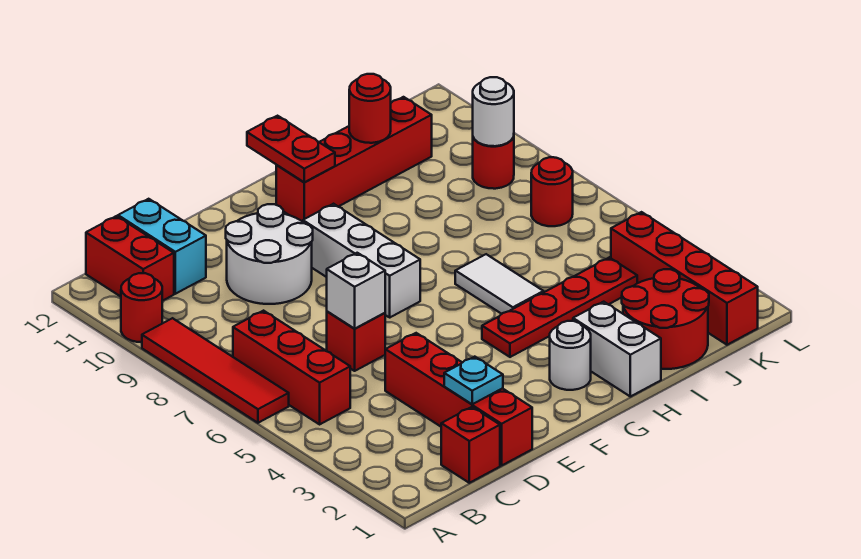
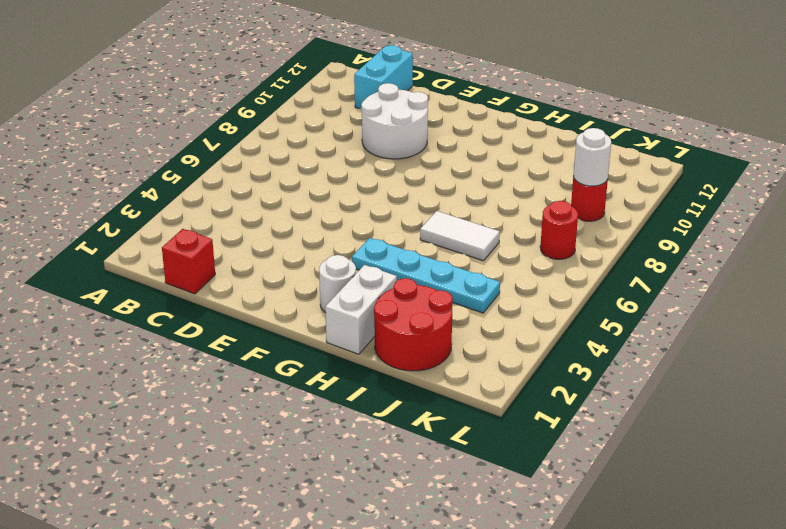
cyan plate G4:J4 level 1 -> red plate G4:J4 level 1
white tile H6:I6 level 1 -> white tile H5:H6 level 1
none -> red tile A6:A9 level 1
none -> red round brick A10 level 1
none -> red brick B5:B7 level 1

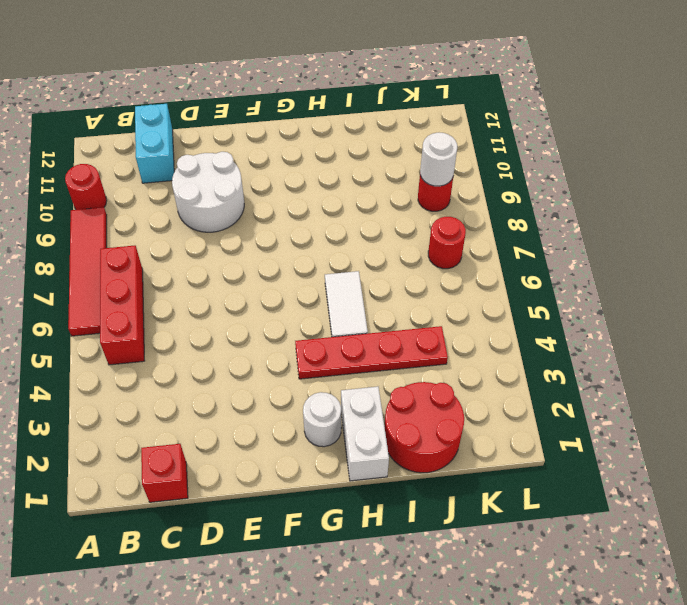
none -> red brick B11:B12 level 1
none -> red brick D1:D4 level 1
none -> red brick D6 level 1

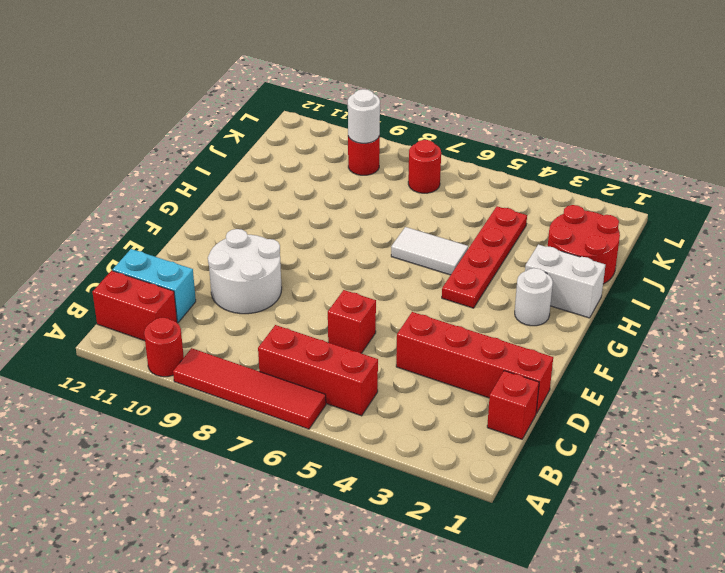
none -> white brick F7:F9 level 1
none -> red brick G11:J11 level 1
none -> red brick K1:K4 level 1

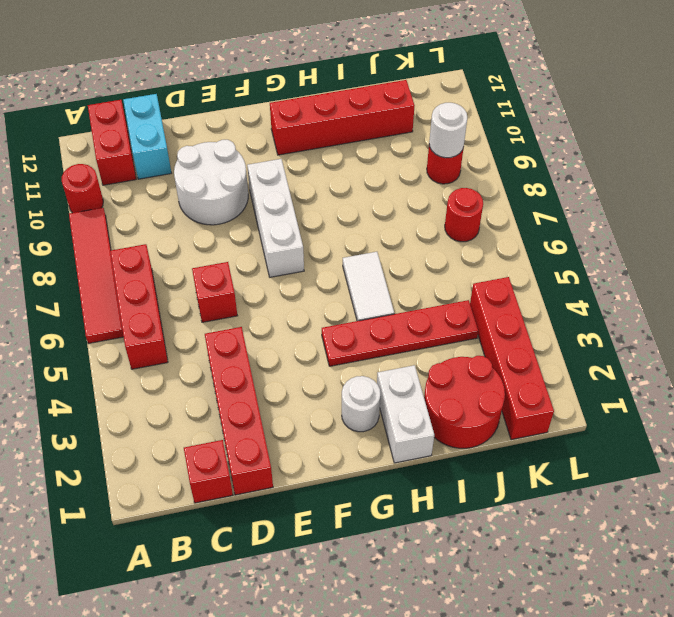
none -> cyan plate D2 level 2
none -> white brick D6 level 2
none -> red plate G11:G12 level 2

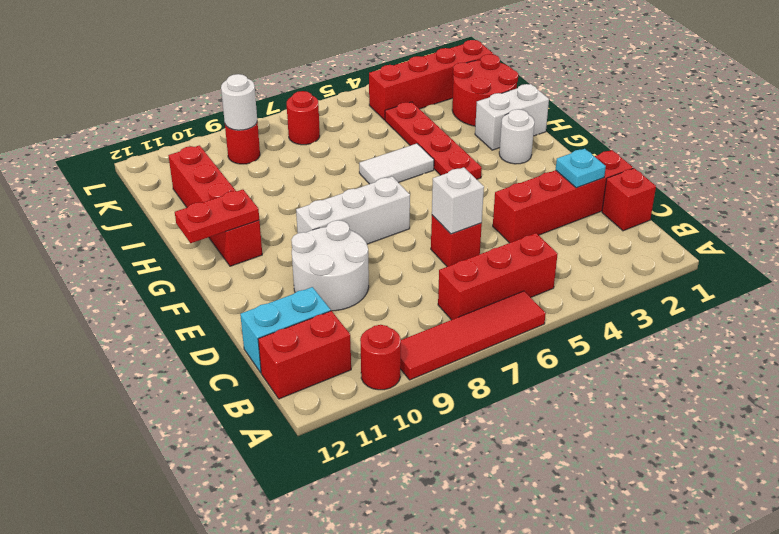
none -> red round brick I11 level 2

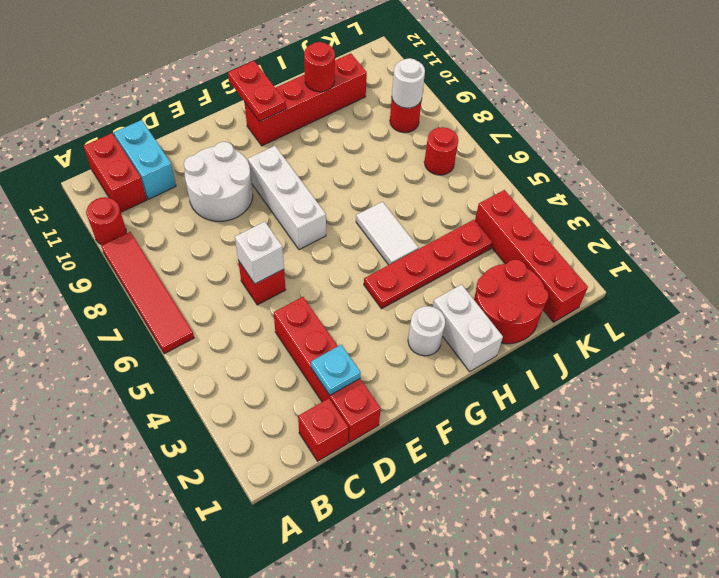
none -> red brick B5:B7 level 1

